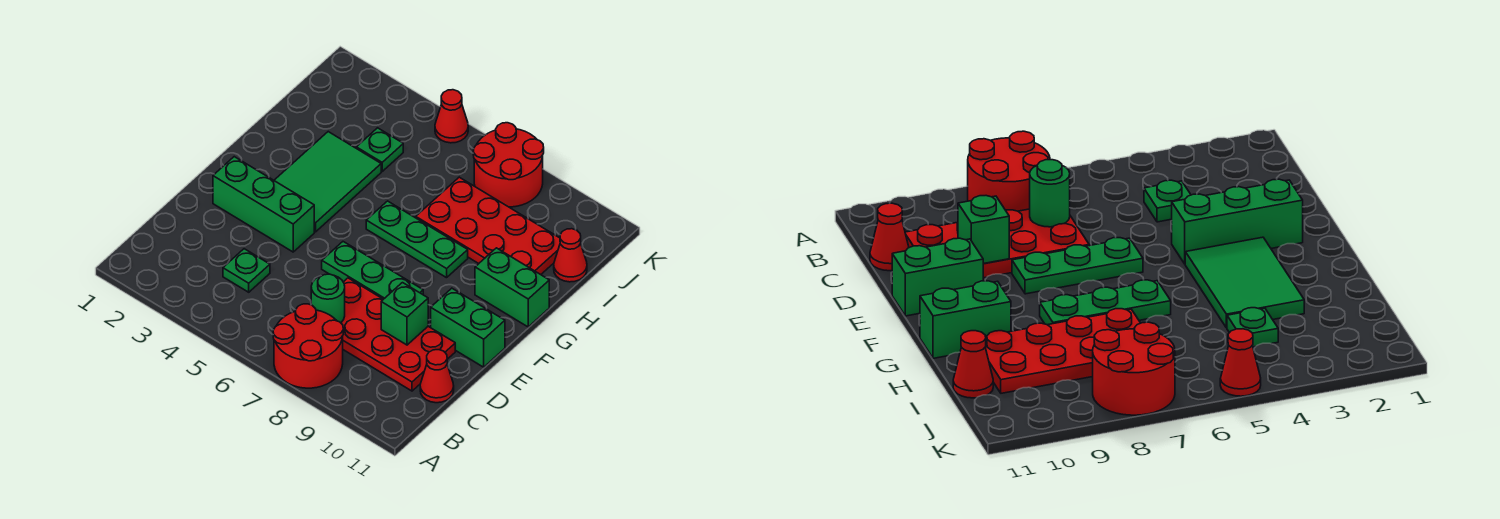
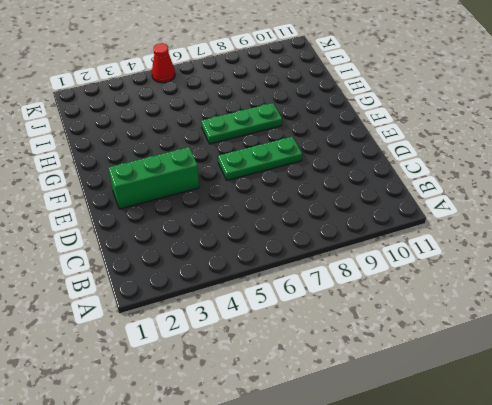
none -> red round brick A7:B8 level 1
none -> green plate C4 level 1
none -> red plate C7:D10 level 1

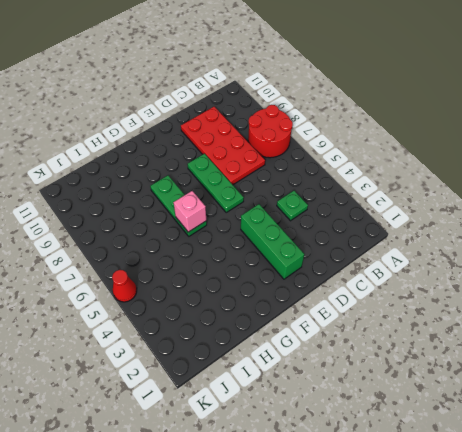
pink brick G6 level 2 -> none
none -> red cone C11 level 1
none -> green brick E10:E11 level 1
none -> green tile F3:H4 level 1

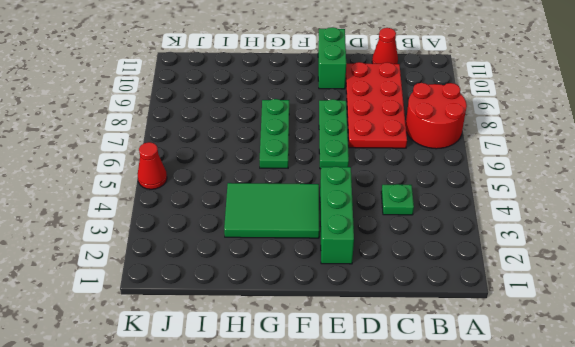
none -> green brick G10:G11 level 1
none -> red plate H7:I10 level 1
none -> green plate I4 level 1

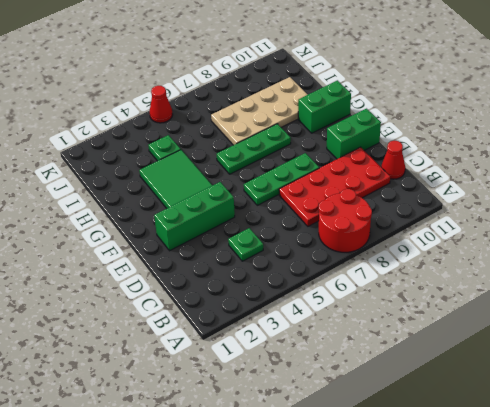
tan plate H7:I10 level 1 -> red plate H7:I10 level 1
none -> red cone I11 level 1
none -> red round brick J7:K8 level 1
none -> green round brick C7 level 2

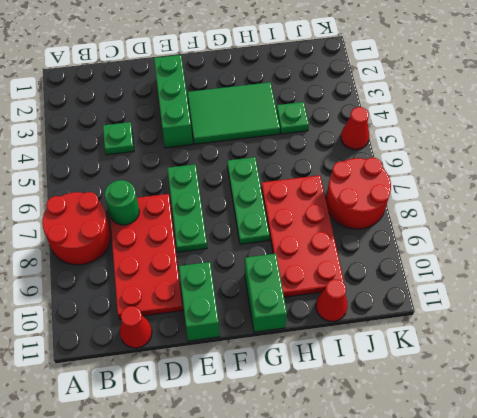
none -> green brick D9 level 2

